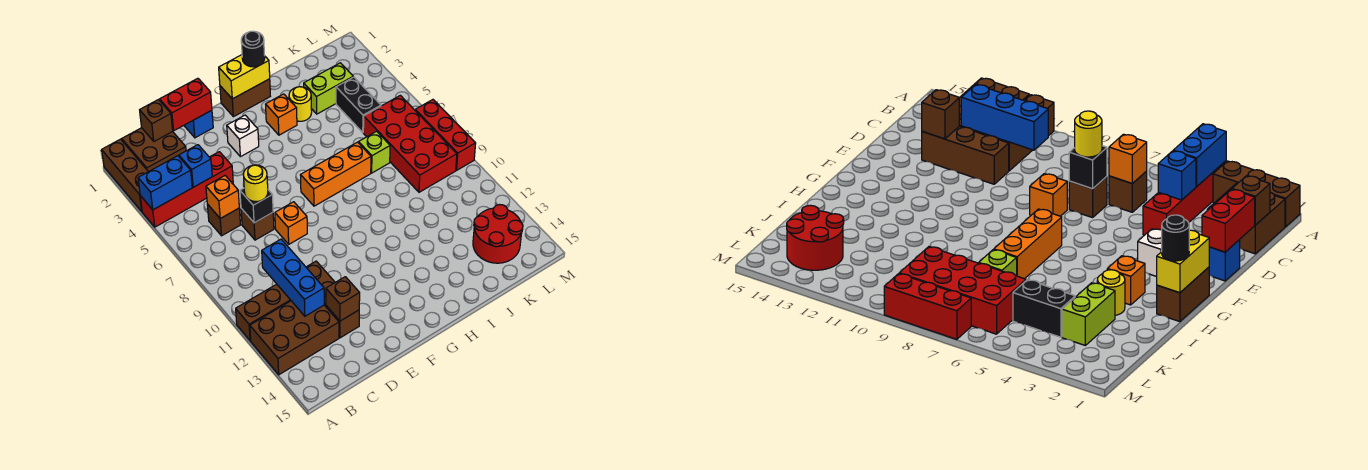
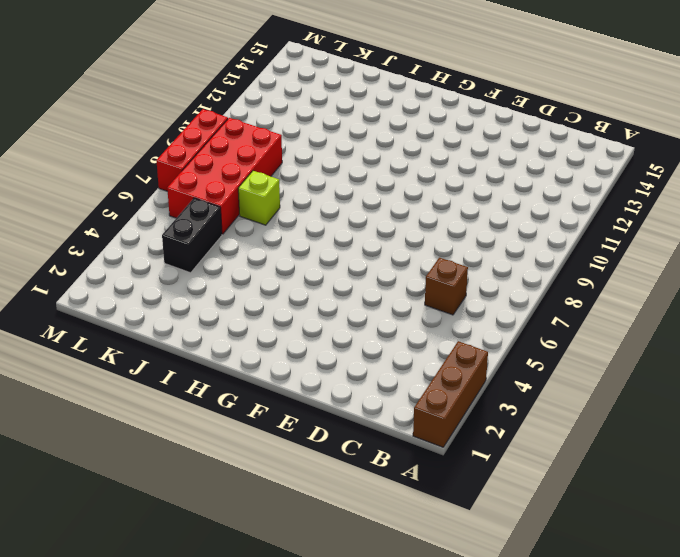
none -> red brick A4:D4 level 1
none -> brown brick A11:C11 level 1
none -> brown brick A12:C13 level 1
none -> brown brick B1:C2 level 1

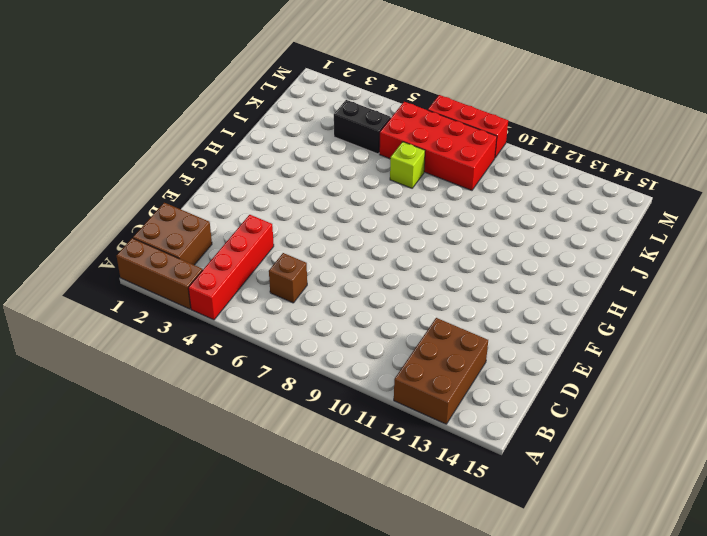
none -> brown brick A11:C11 level 1
none -> brown brick D7 level 1
none -> brown brick D11:D13 level 1
none -> blue brick E1 level 1

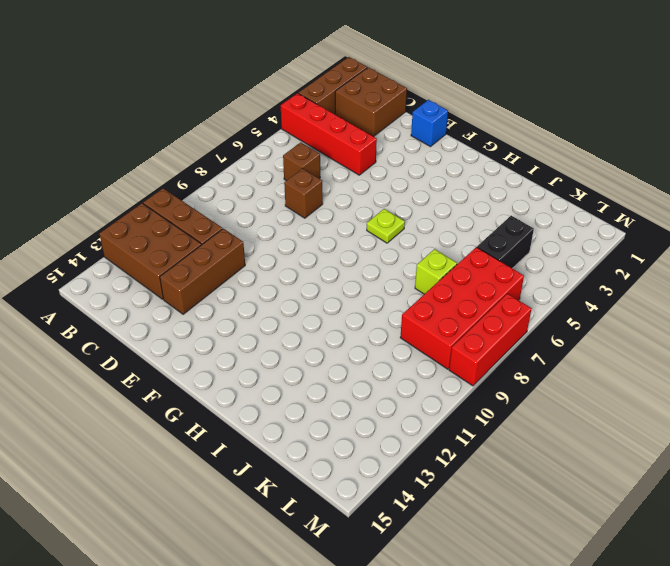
lime plate G6 level 1 -> none
none -> orange brick E8 level 1
none -> white brick F3 level 1
none -> brown brick G1:H1 level 1
none -> orange brick G7:I7 level 1

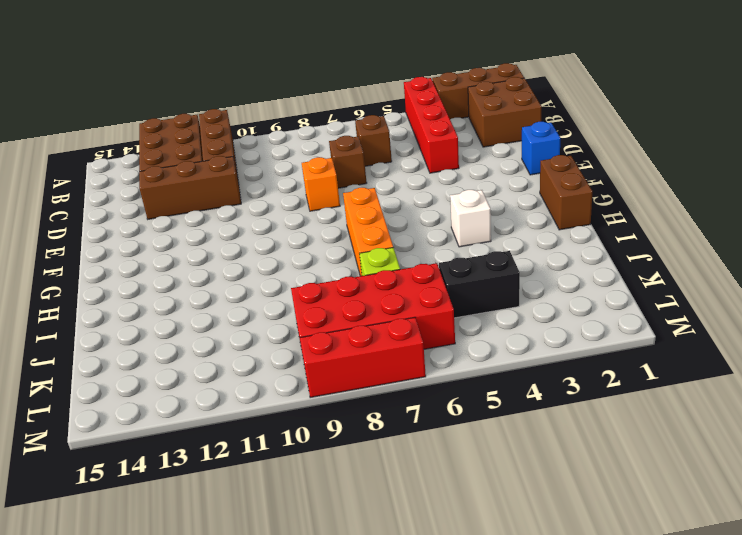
white brick H4 level 1 -> white brick F3 level 1
none -> orange brick H3 level 1
none -> yellow round brick I3 level 1
none -> lime brick J3:K3 level 1
none -> red round brick K13:L14 level 1

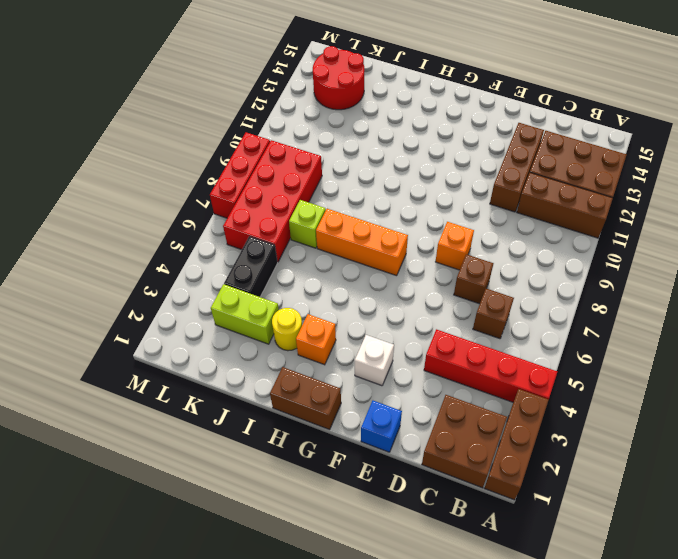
none -> blue brick A4:B4 level 2
none -> brown brick C1 level 2
none -> blue brick C4 level 2
none -> orange brick C6 level 2

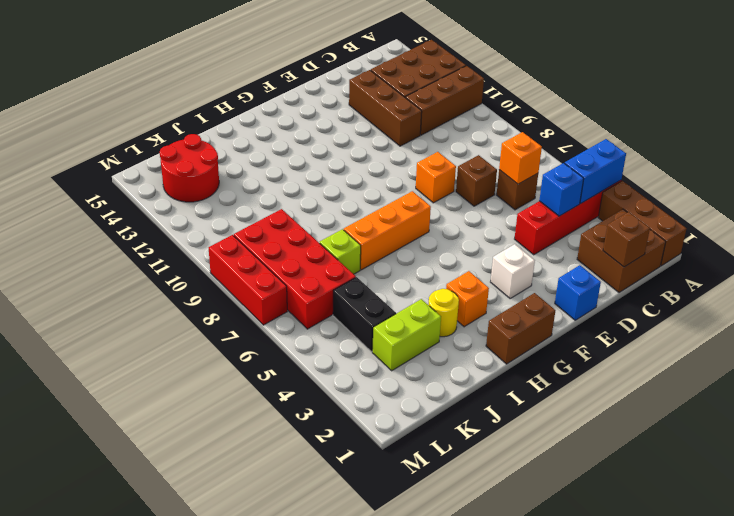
none -> blue brick C10:C12 level 2
none -> red brick D1:E1 level 2
none -> black brick D7 level 2
none -> brown brick D13 level 2

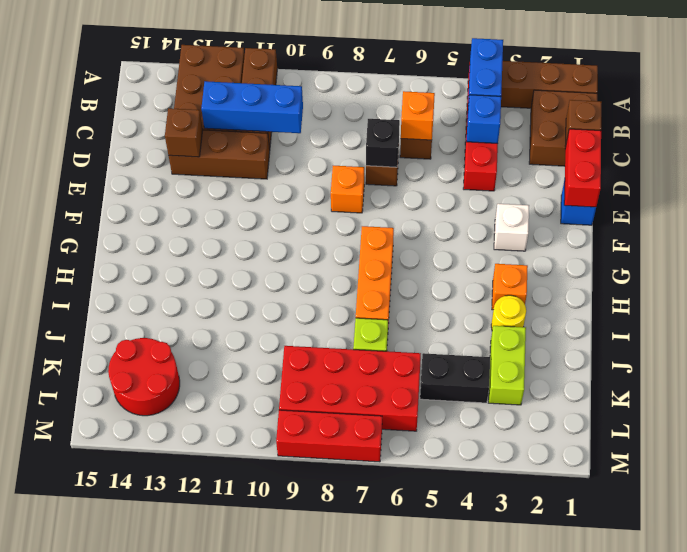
none -> brown brick G1:H1 level 1
none -> yellow brick G1:H1 level 2
none -> yellow round brick D7 level 3
none -> black round brick H1 level 3

